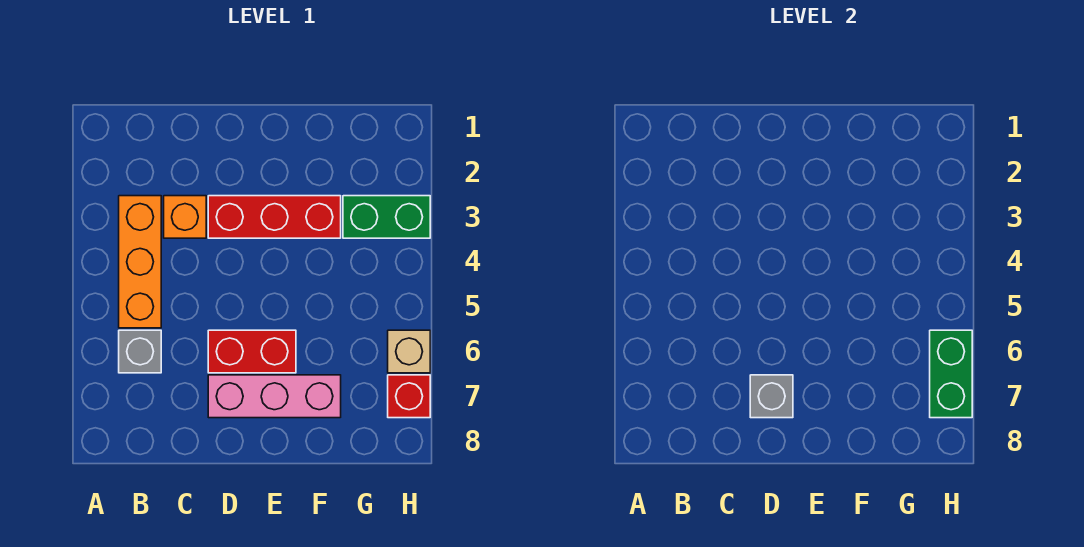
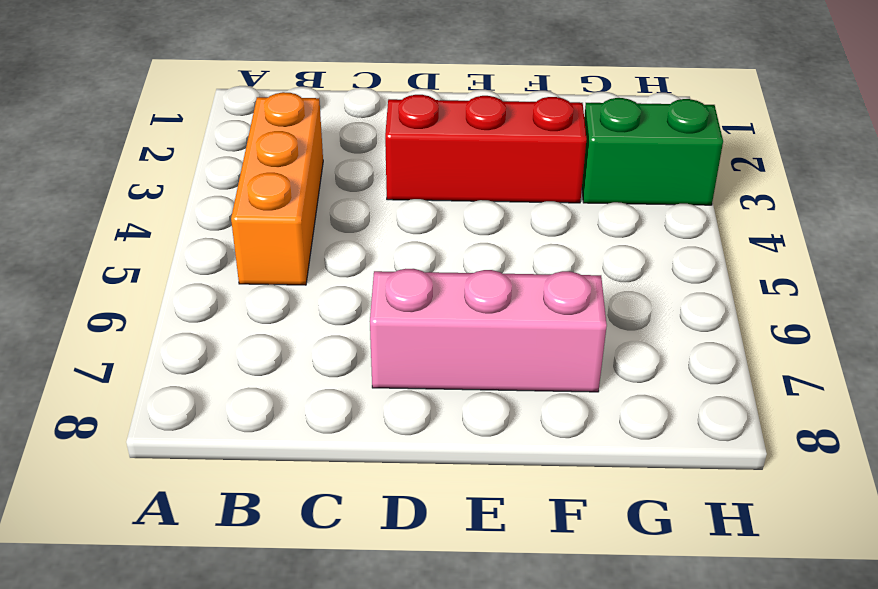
none -> grey brick B6 level 1
none -> orange brick C3 level 1

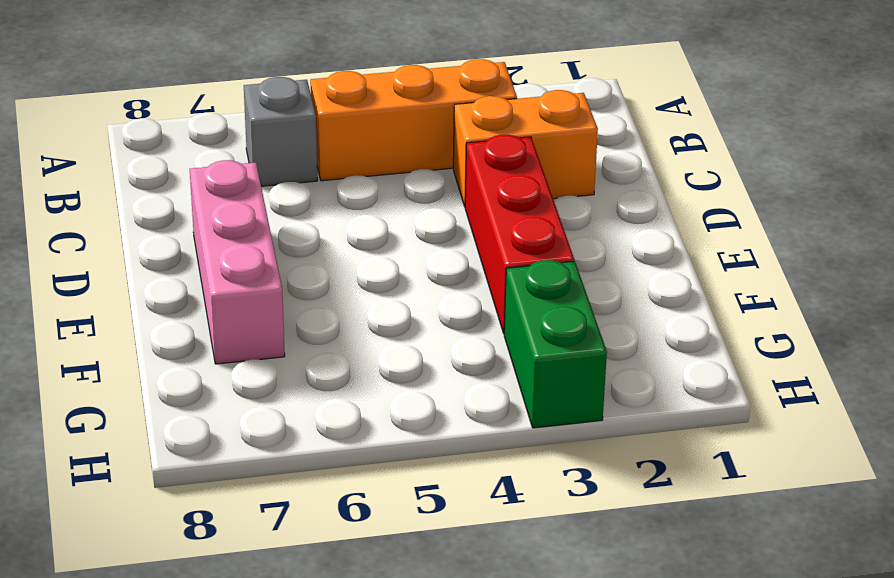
orange brick C2:C3 level 1 -> orange brick C3 level 1
none -> red brick D6:E6 level 1
none -> tan brick H6 level 1

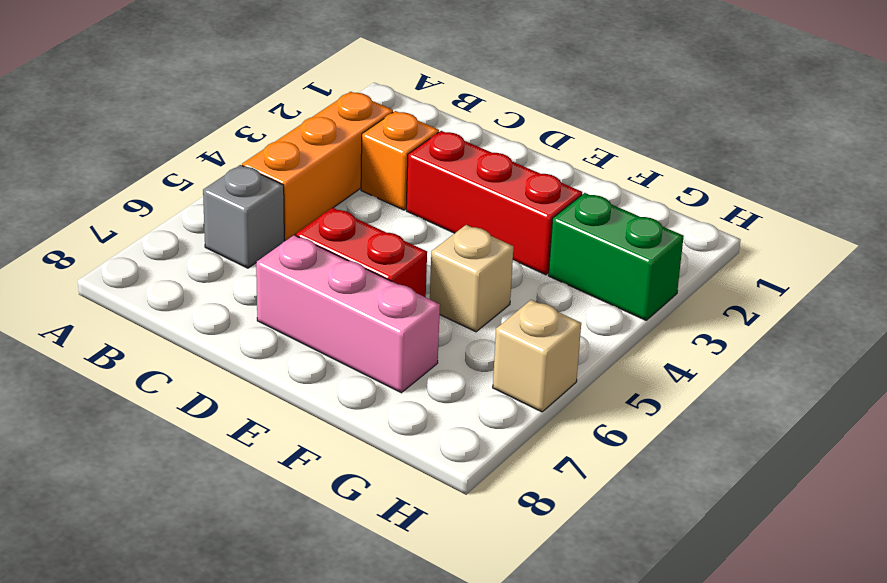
tan brick F5 level 1 -> none
none -> red brick H7 level 1
none -> grey brick D7 level 2

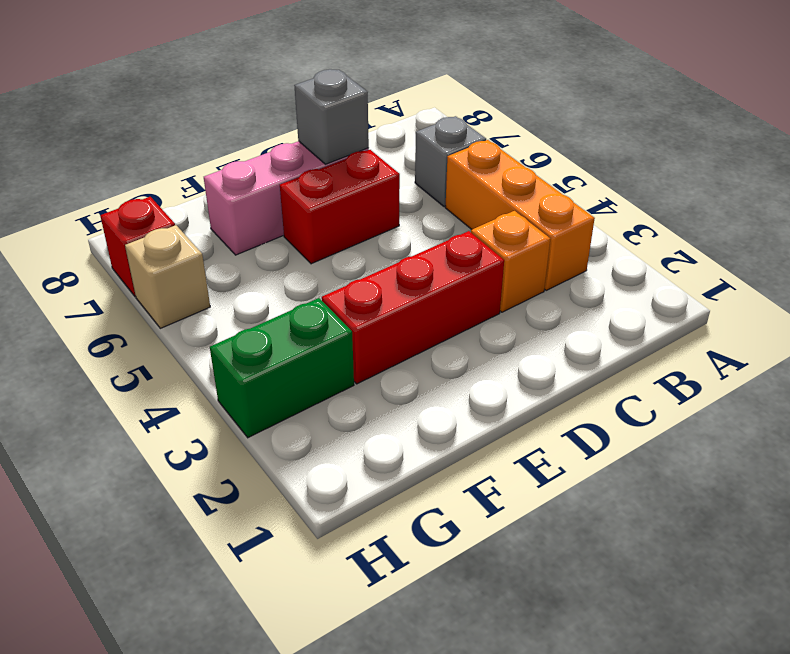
none -> green brick H6:H7 level 2

